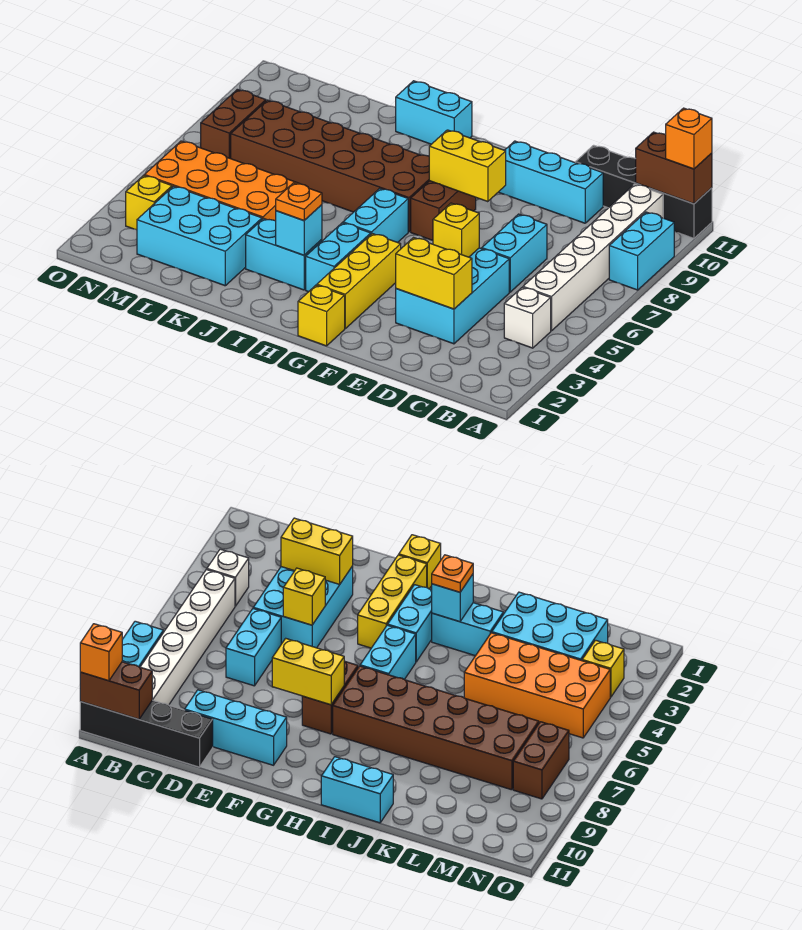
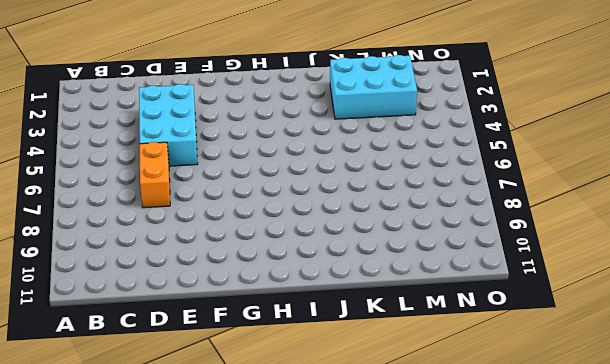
orange brick D6:D7 level 1 -> cyan brick D6:D7 level 1
none -> cyan brick A8:A9 level 1
none -> black brick A11:D11 level 1
none -> white brick B4 level 1

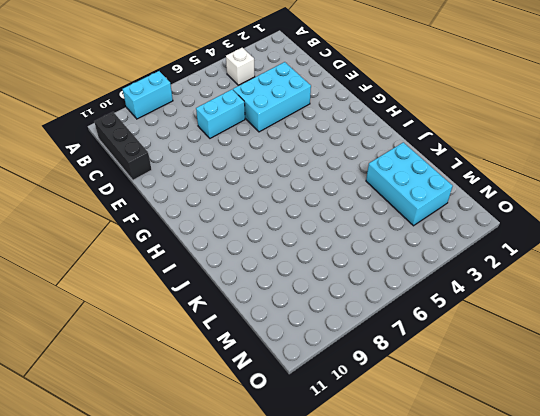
black brick B11:D11 level 1 -> black brick A11:D11 level 1
none -> white brick B5:B10 level 1
none -> cyan brick D10:F10 level 1
none -> yellow brick G1 level 1

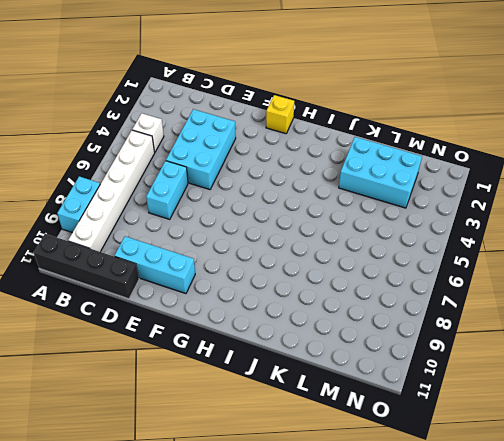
none -> yellow brick G2:G4 level 1
none -> brown brick G7:G8 level 1
none -> cyan brick H3:H4 level 1

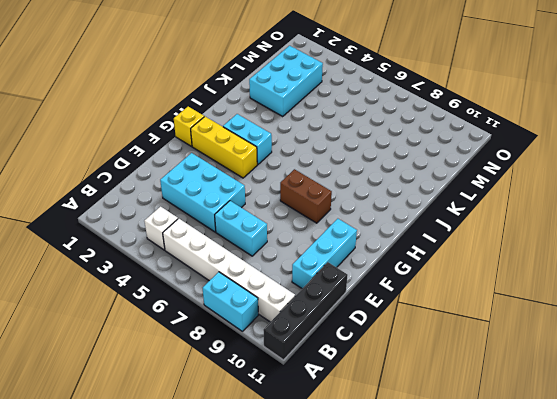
none -> cyan brick H5:H6 level 1
none -> brown brick H7:M8 level 1
none -> cyan brick I3:J3 level 1

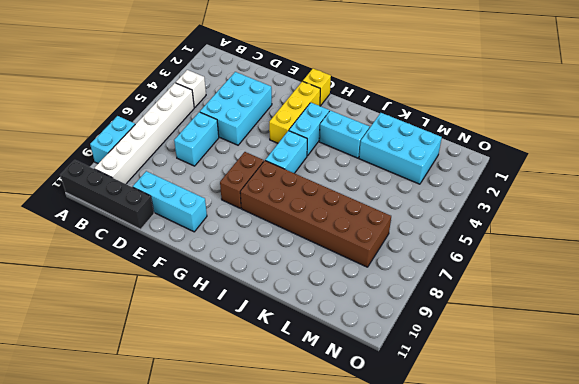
none -> cyan brick I11:J11 level 1
none -> orange brick K4:N5 level 1
none -> yellow brick N3 level 1

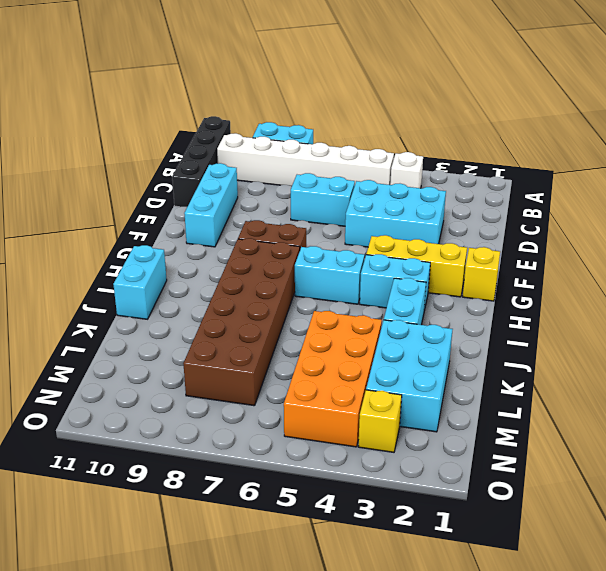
none -> brown brick N7:N8 level 1
none -> brown brick A11:B11 level 2
none -> yellow brick D3:E3 level 2

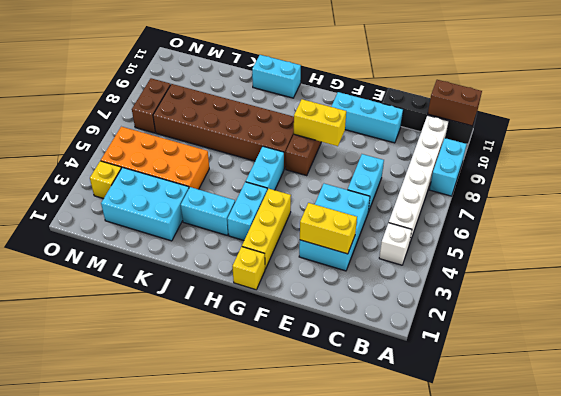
none -> yellow brick E5 level 2
none -> cyan brick I3 level 2
none -> orange brick A11 level 3

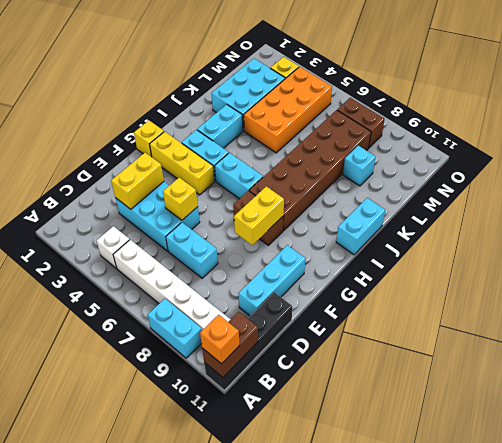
cyan brick L9 level 1 -> cyan brick I3 level 2
none -> orange plate I3 level 3

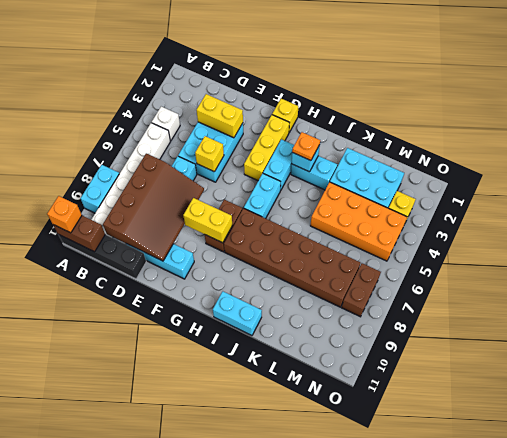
brown slope C7:E10 level 2 top C -> none

